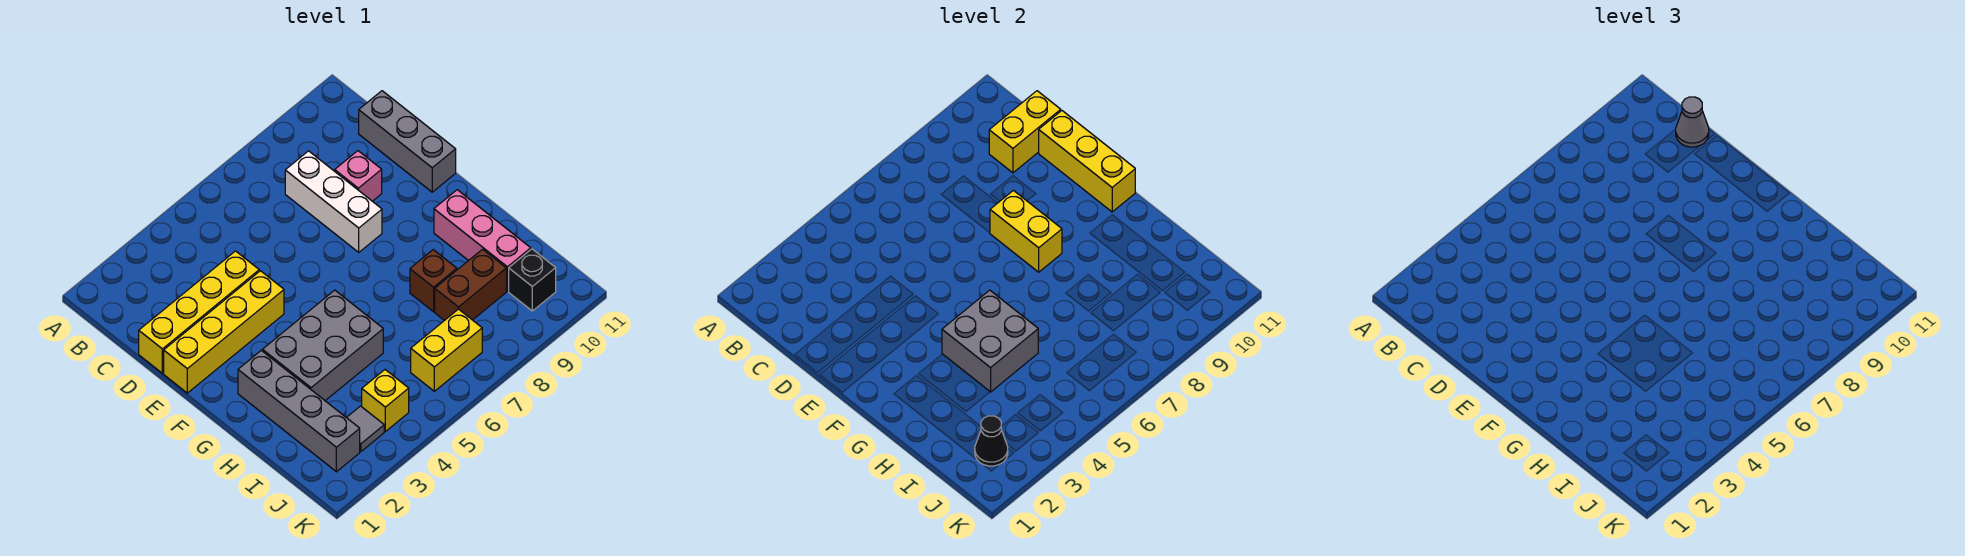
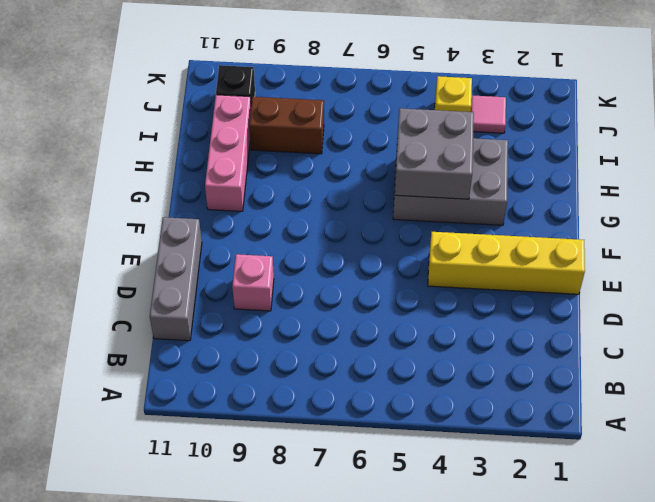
pink tile J3 level 1 -> grey tile J3 level 1
none -> white brick C8:E8 level 1
none -> yellow brick D1:D4 level 1
none -> grey brick G2:J2 level 1

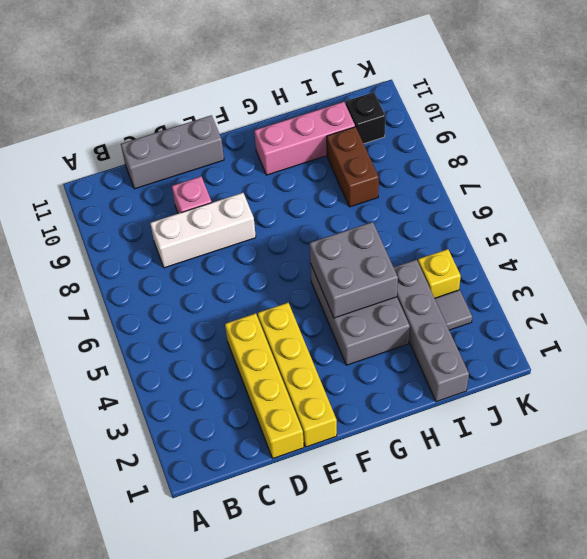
grey brick I1:I4 level 1 -> grey brick G2:J2 level 1
none -> brown brick H8 level 1
none -> yellow brick J6:J7 level 1
none -> yellow brick C10:C11 level 2

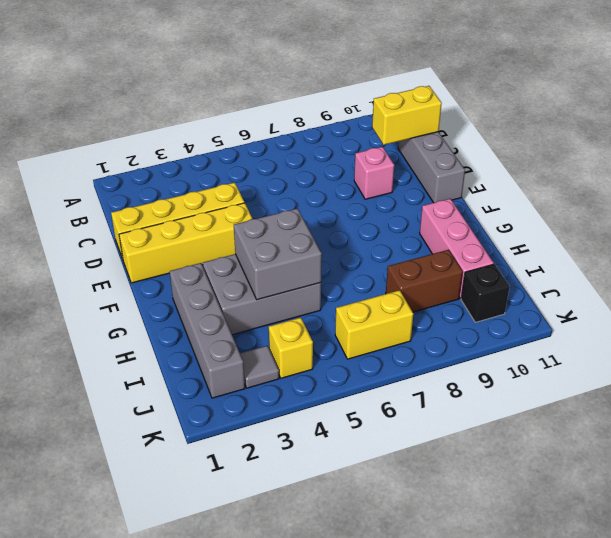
none -> white brick C8:E8 level 1
none -> brown brick H8 level 1
none -> yellow brick D11:F11 level 2

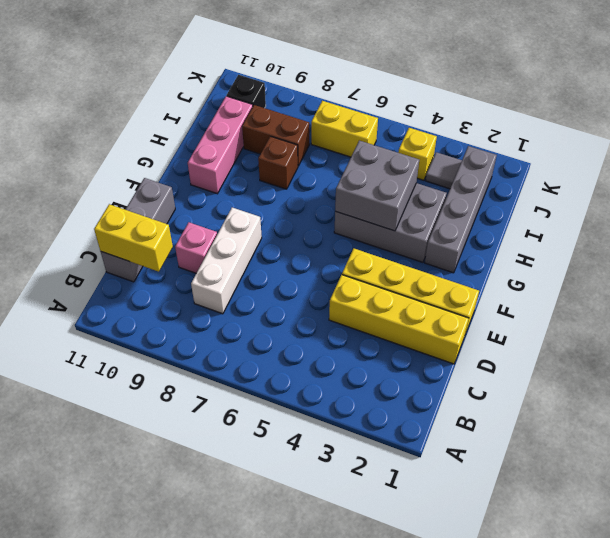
none -> yellow brick D11:F11 level 2
none -> yellow brick E8:F8 level 2
none -> black cone J2 level 2

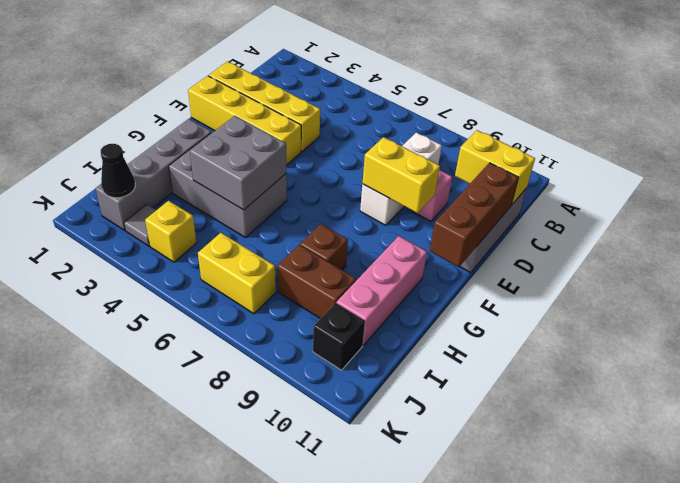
brown brick D11:F11 level 2 -> yellow brick D11:F11 level 2
yellow brick E8:E9 level 2 -> yellow brick E8:F8 level 2
none -> grey cone C11 level 3

